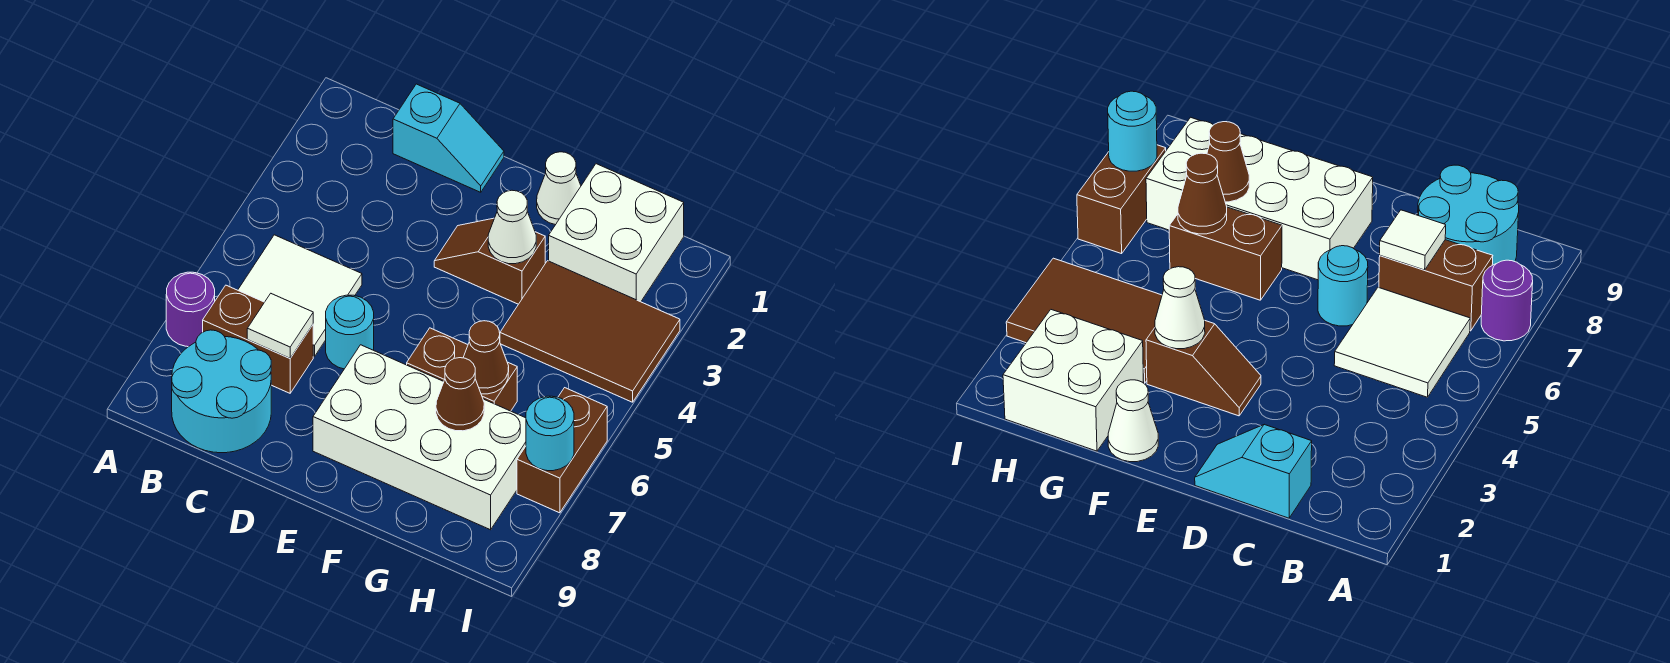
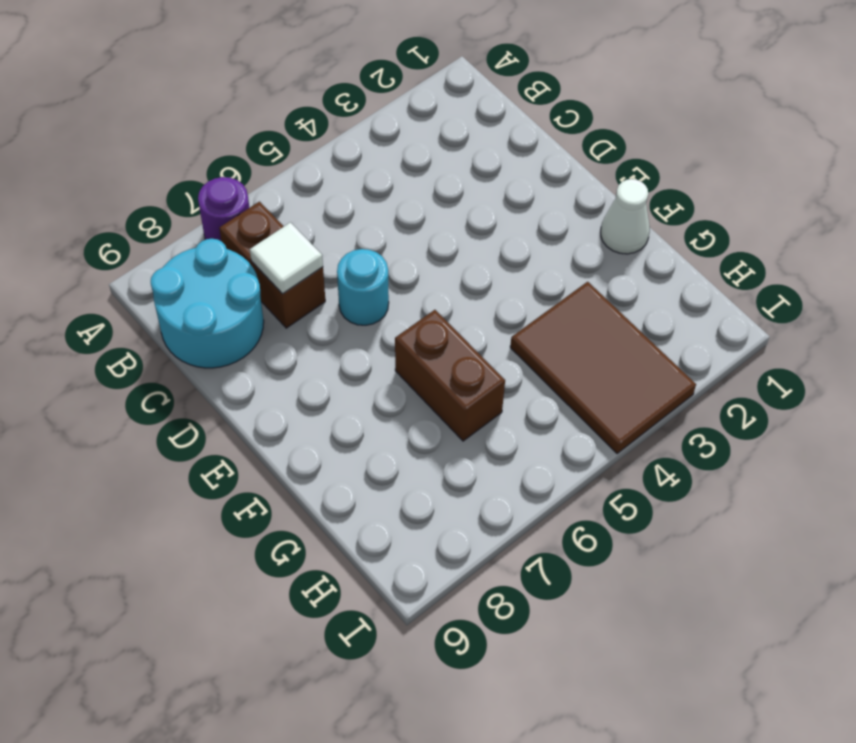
none -> white tile B5:C6 level 1
none -> cyan slope C1:D1 level 1 top C
none -> brown slope E3:F3 level 1 top F

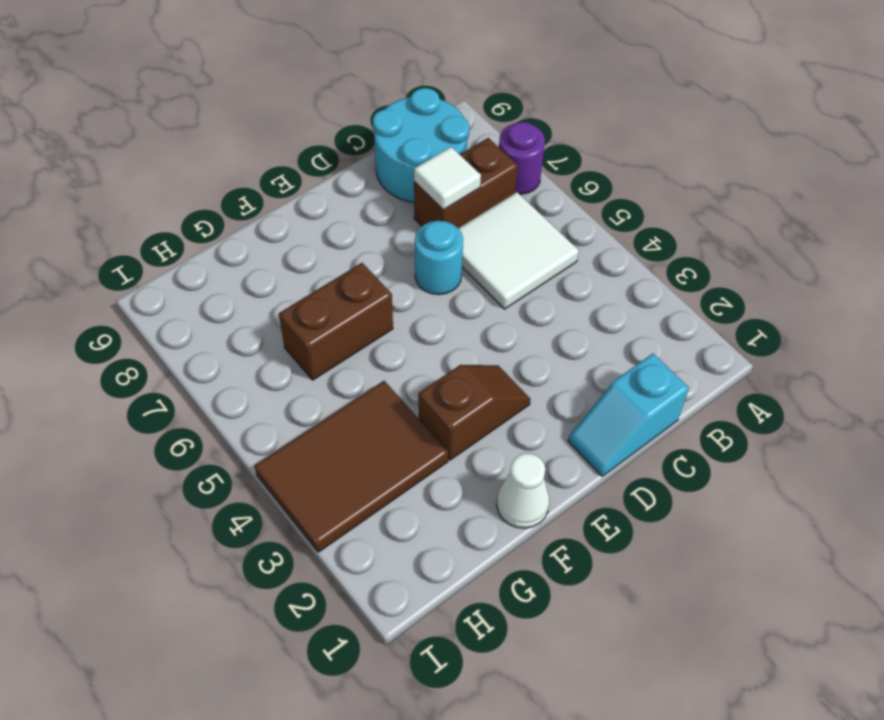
none -> white brick E7:H8 level 1
none -> white brick G1:H2 level 1
none -> brown brick I6:I7 level 1

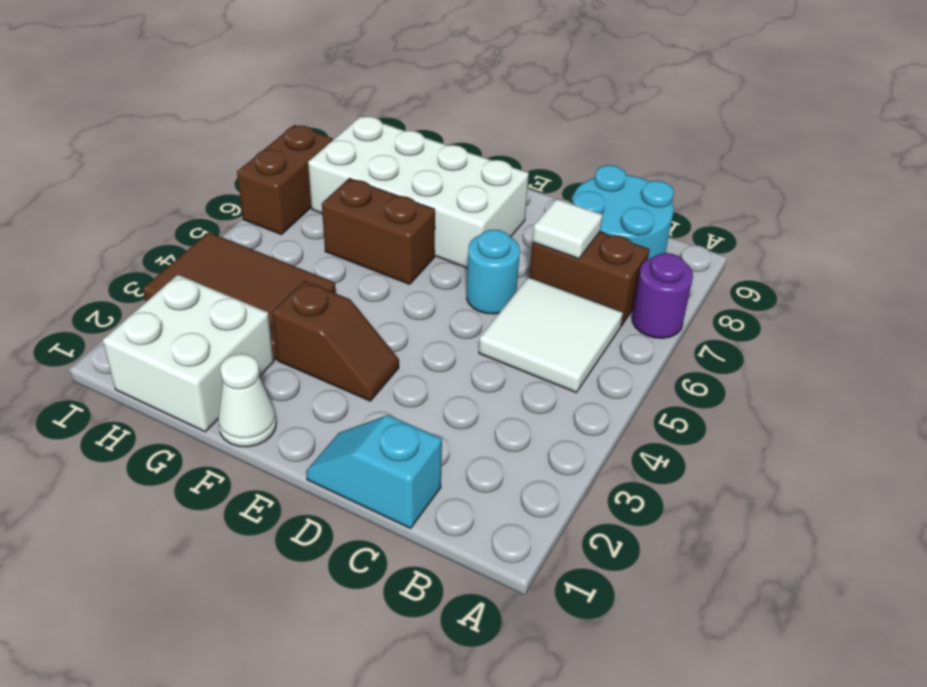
none -> white cone F3 level 2
none -> brown cone G6 level 2
none -> brown cone G7 level 2

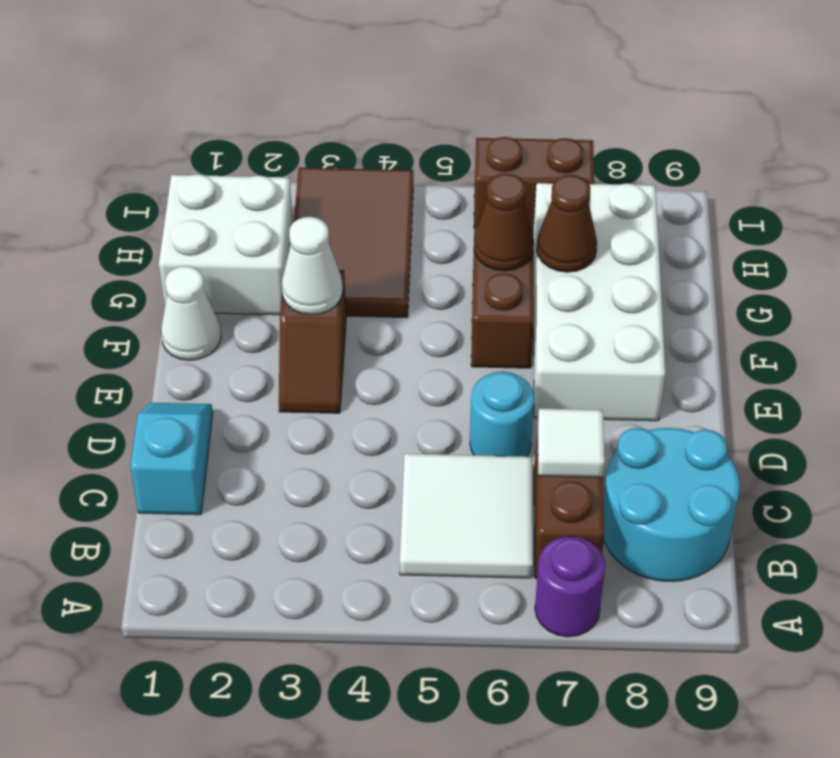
none -> cyan round brick I7 level 2

